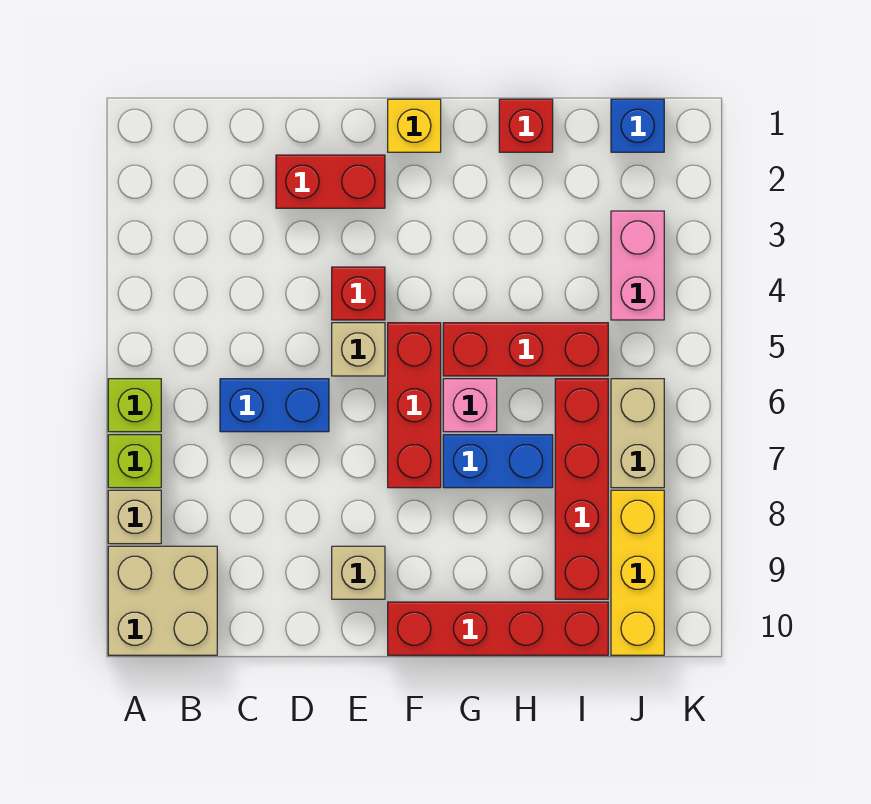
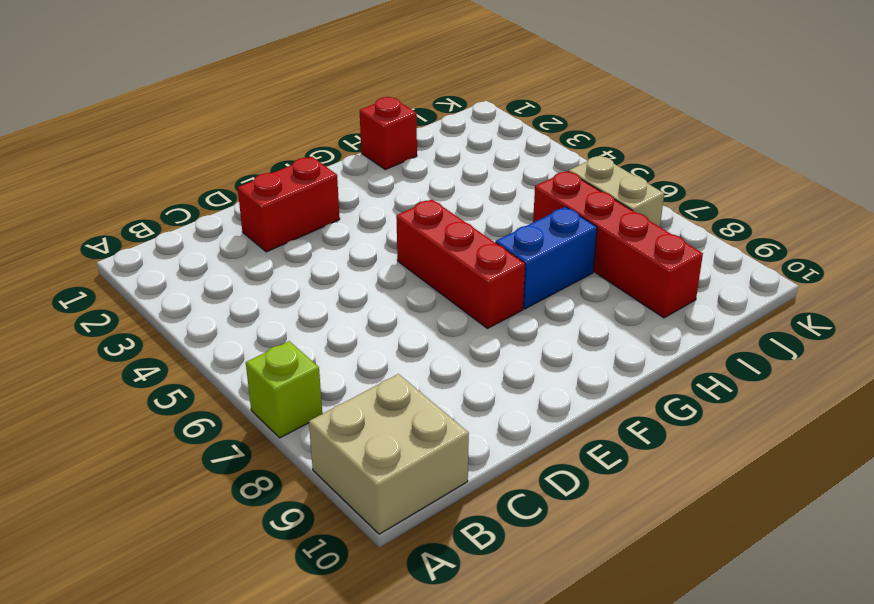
none -> lime brick A6 level 1
none -> tan brick A8 level 1
none -> blue brick C6:D6 level 1

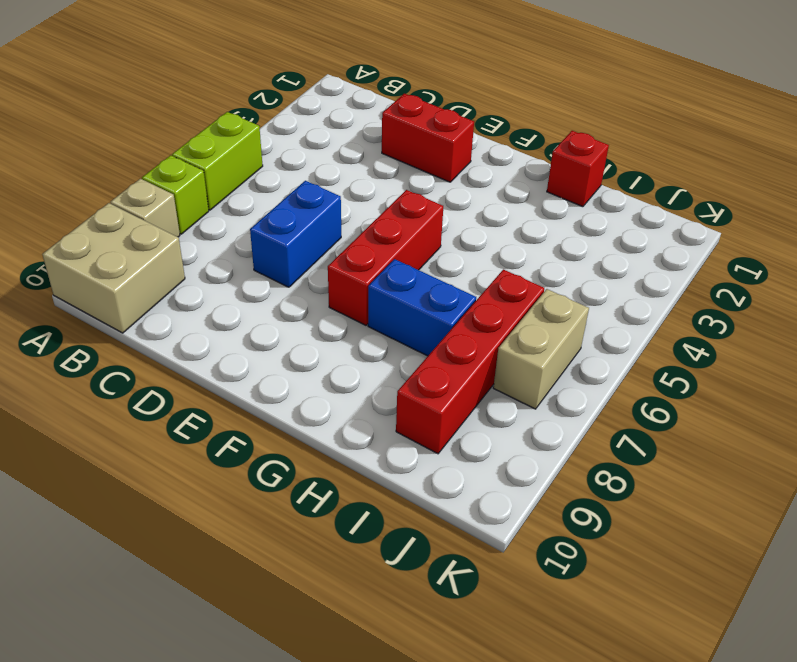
lime brick A5:A6 level 1 -> lime brick A6 level 1
blue brick D6:D7 level 1 -> blue brick C6:D6 level 1
none -> red brick E4 level 1
none -> tan brick E5 level 1
none -> tan brick E9 level 1

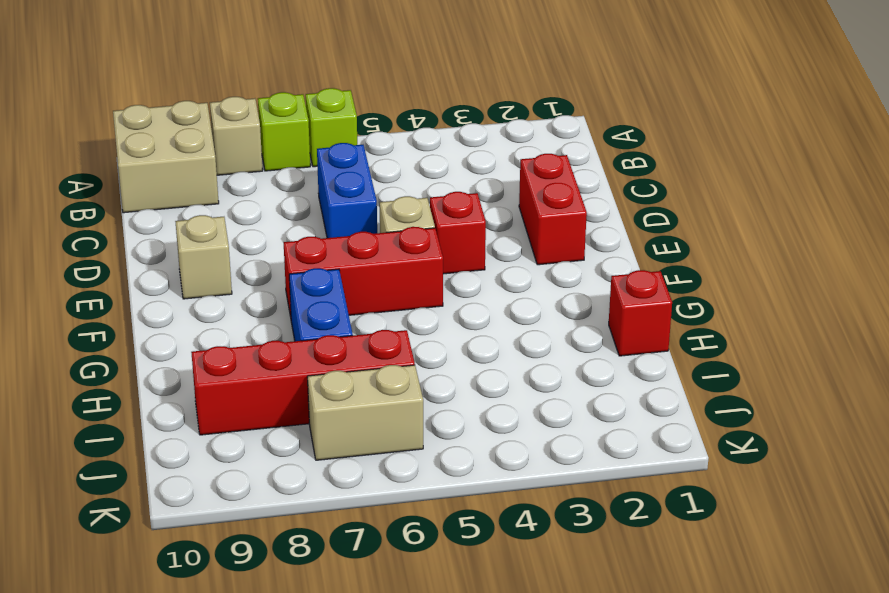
none -> yellow brick F1 level 1
none -> red brick F10:I10 level 1
none -> red brick G5:I5 level 1

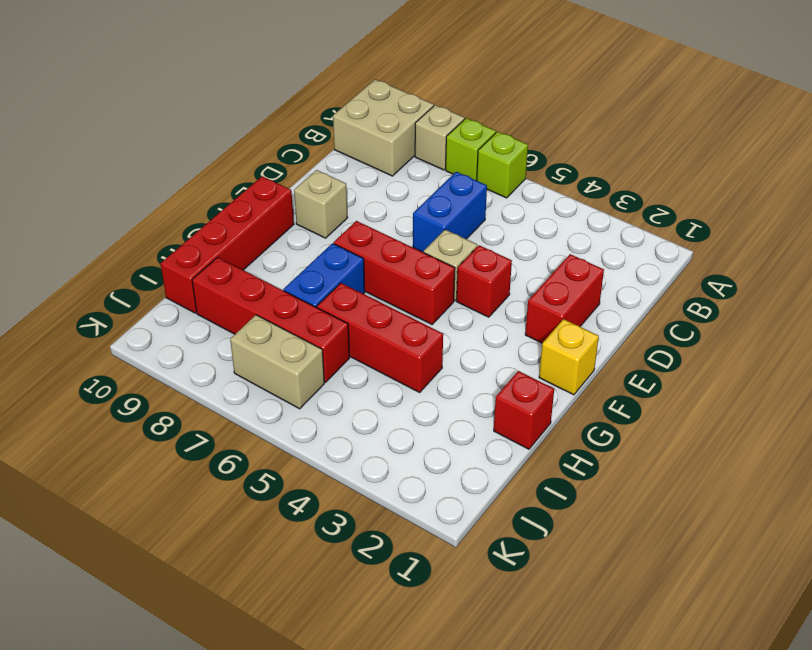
red brick H4:H6 level 1 -> red brick G5:I5 level 1
none -> pink brick G6 level 1
none -> blue brick J1 level 1
none -> pink brick J3:J4 level 1

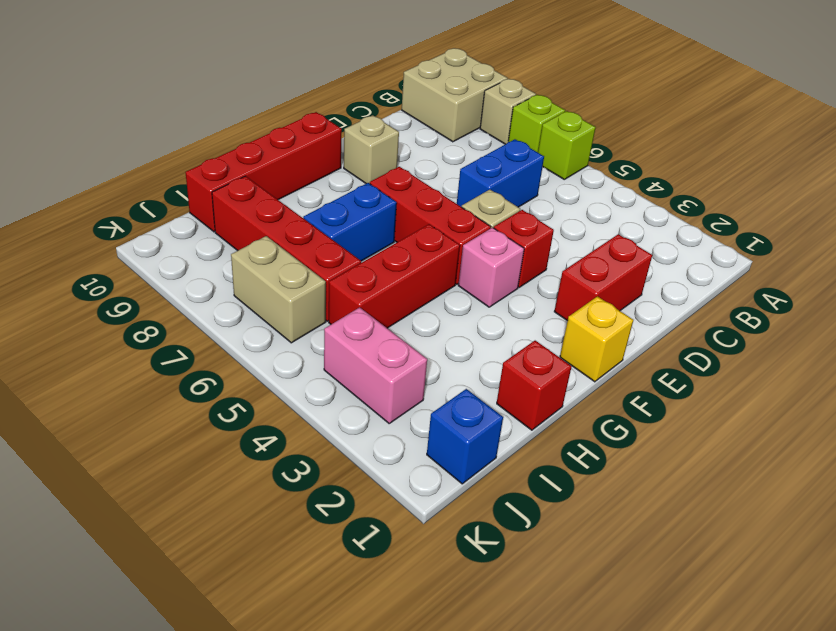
pink brick F4 level 1 -> pink brick G6 level 1
none -> yellow brick J8:J10 level 1

